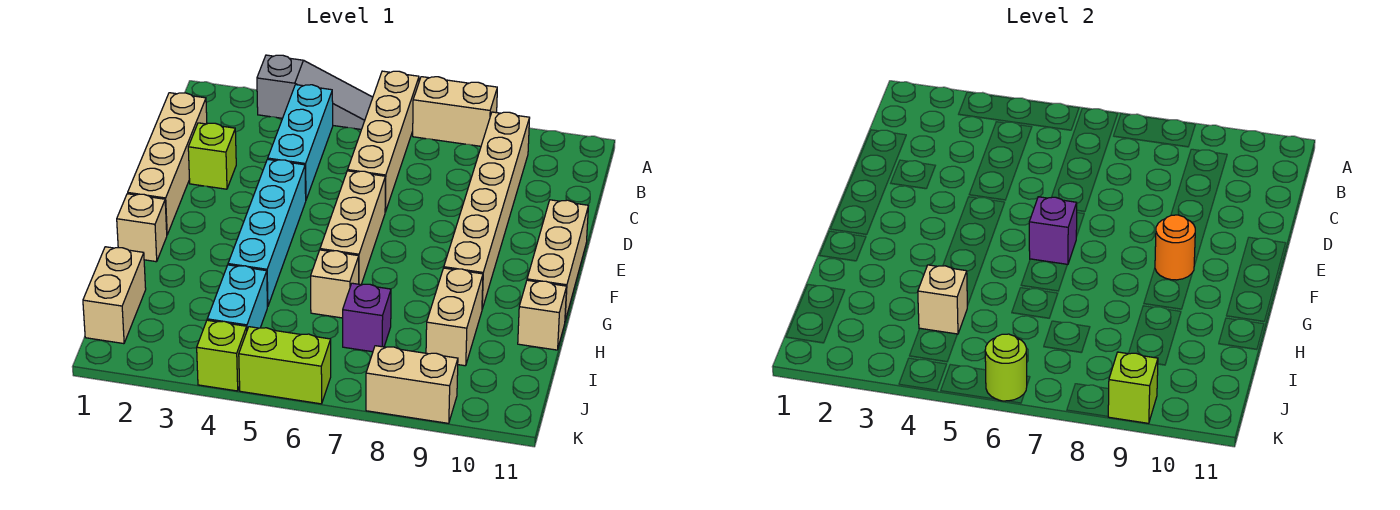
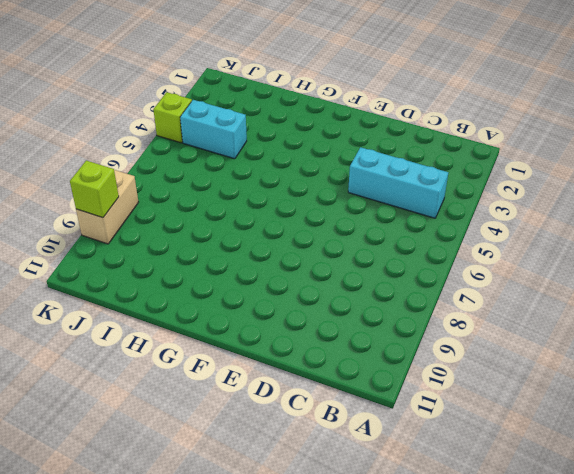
none -> grey slope A3:A5 level 1 top 3
none -> tan brick A6:D6 level 1
none -> tan brick A7:A8 level 1

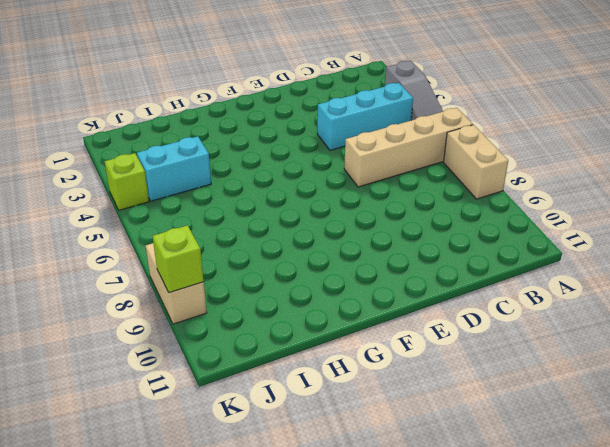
none -> tan brick B9:G9 level 1
none -> tan brick C1:F1 level 1
none -> lime brick D2 level 1

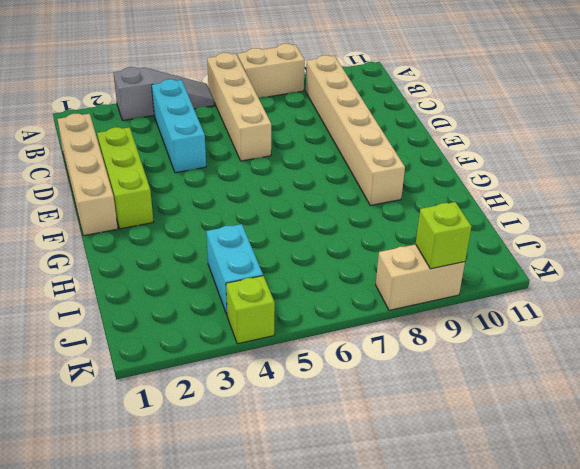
lime brick D2:F2 level 1 -> lime brick D2 level 1
none -> cyan brick E4:H4 level 1
none -> tan brick E6:G6 level 1
none -> tan brick E11:G11 level 1

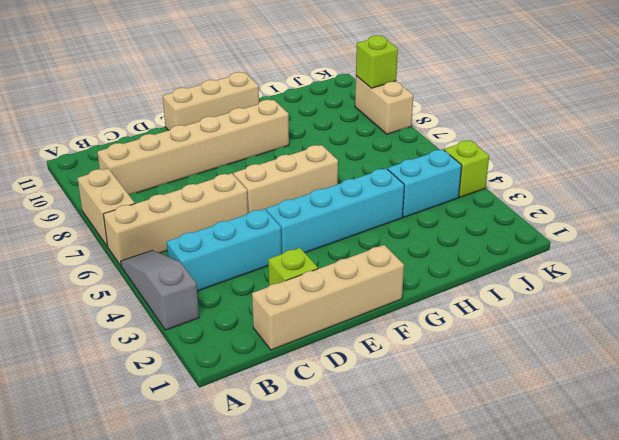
none -> tan brick G1 level 1
none -> tan brick H6 level 1
none -> tan brick H9:I9 level 1

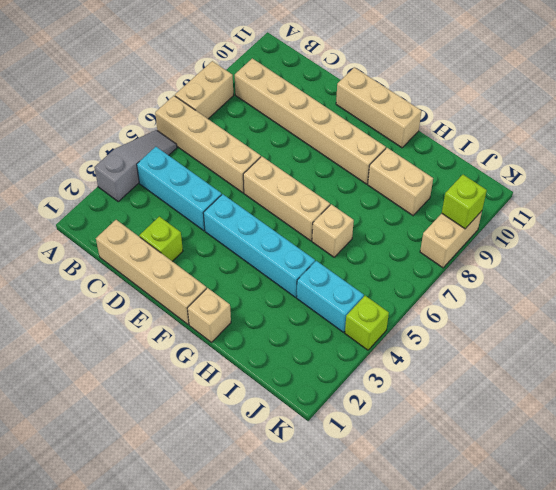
none -> tan brick H11 level 1
none -> tan brick I1:J1 level 1
none -> purple brick I7 level 1

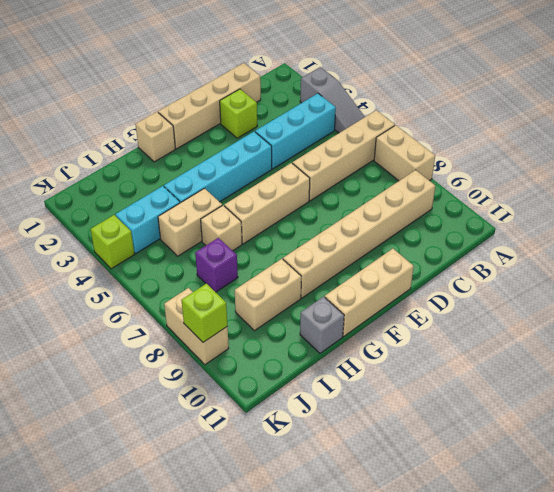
tan brick H5:I5 level 1 -> tan brick I1:J1 level 1
grey brick H11 level 1 -> tan brick H11 level 1
none -> lime brick K5:K6 level 1
none -> purple brick F6 level 2
none -> orange round brick F9 level 2

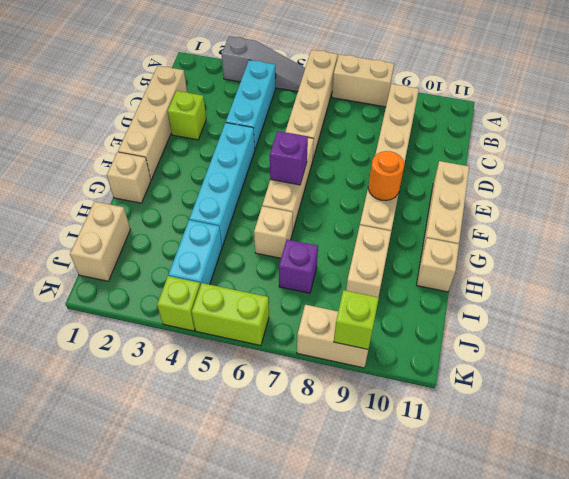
none -> tan brick I4 level 2
none -> lime round brick K6 level 2

